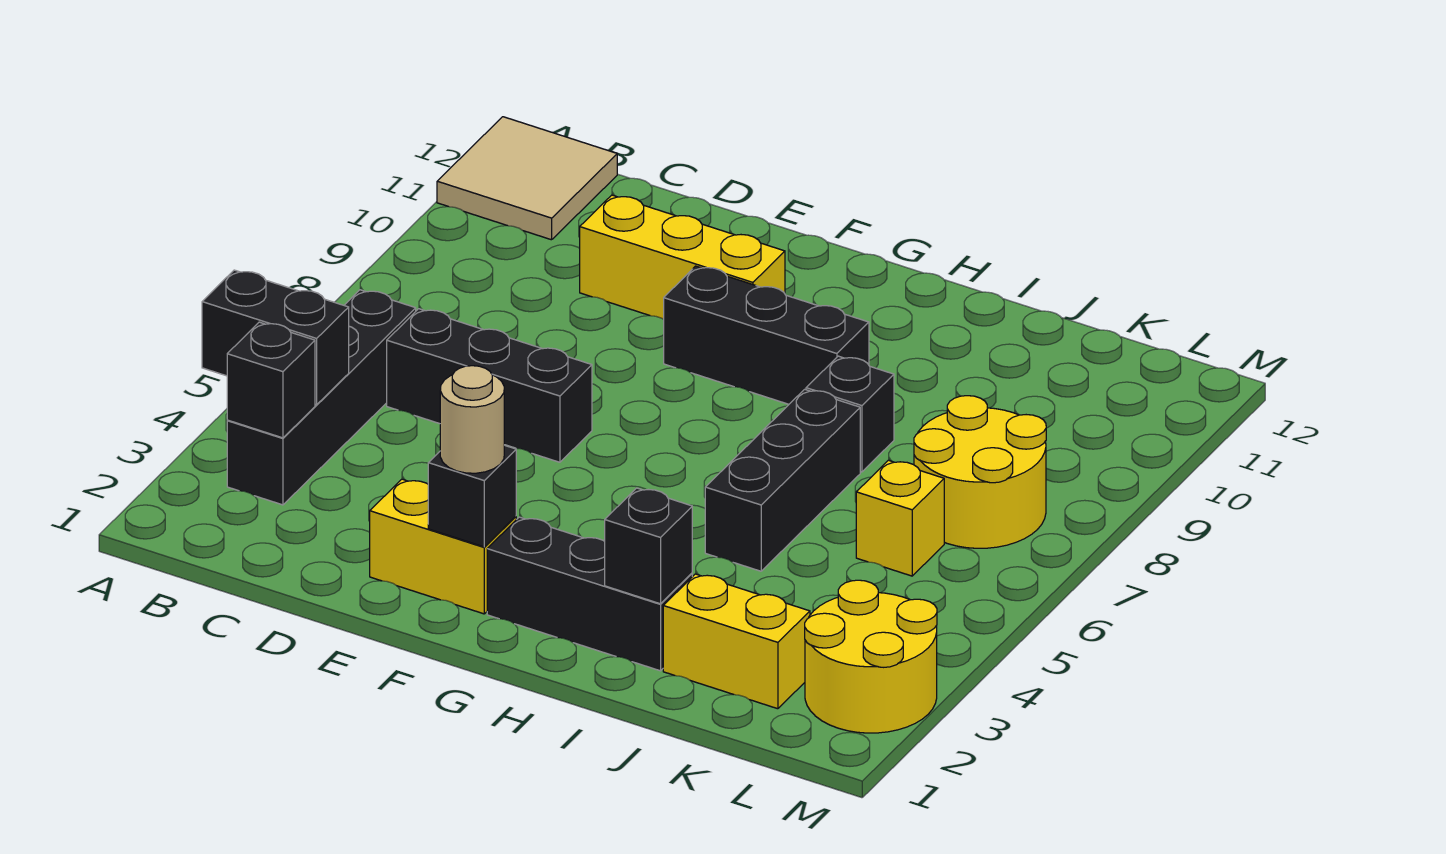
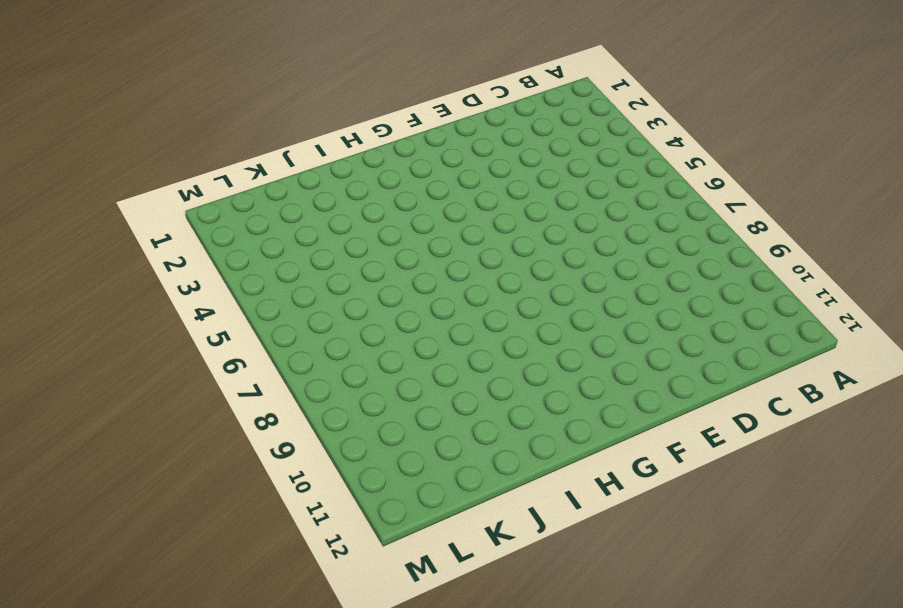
none -> tan tile A11:B12 level 1
none -> black brick B3:B6 level 1
none -> black brick C6:E6 level 1

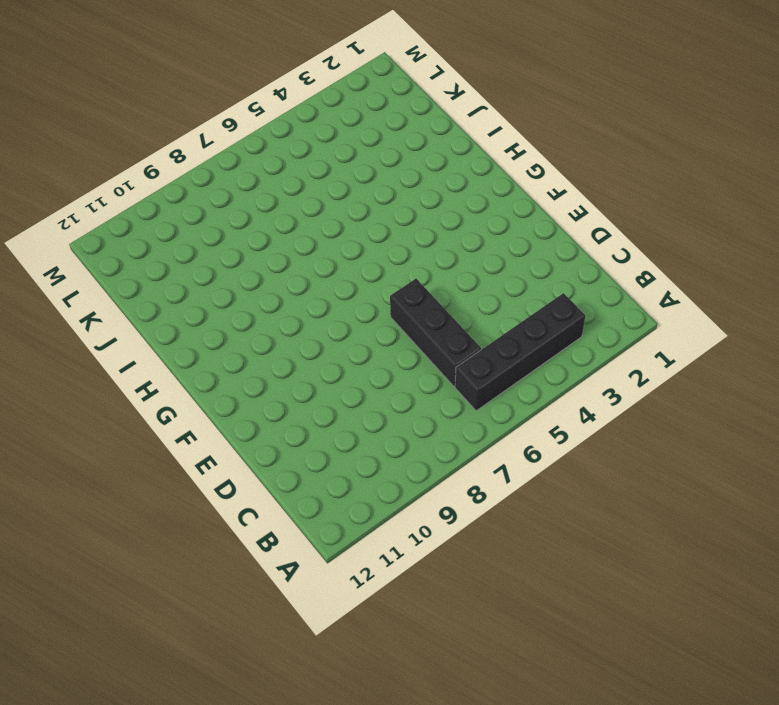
none -> tan tile A11:B12 level 1
none -> yellow brick D10:F10 level 1
none -> yellow brick E2:F2 level 1

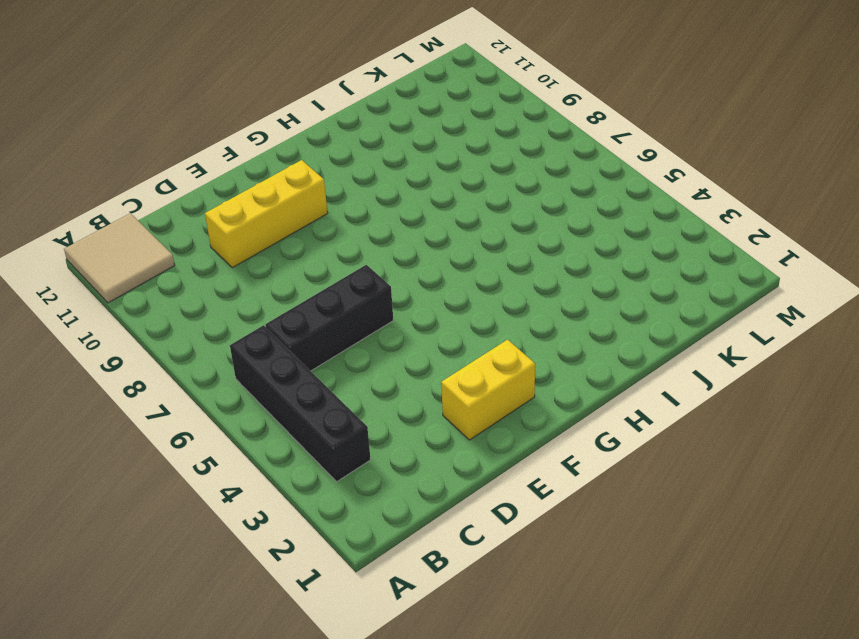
none -> black brick F9:H9 level 1
none -> black brick G2:I2 level 1
none -> black brick I5:I7 level 1

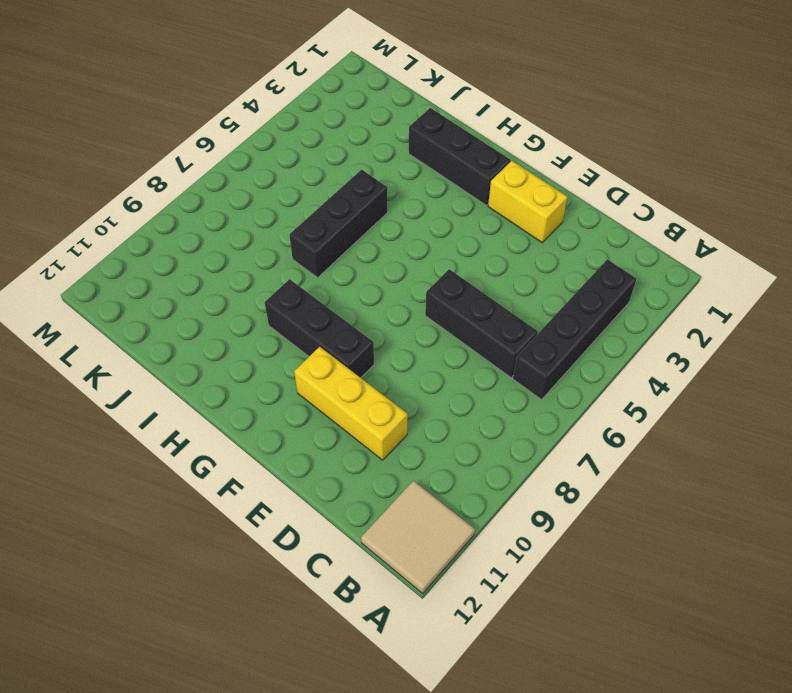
none -> black brick I8 level 1
none -> yellow brick J2:K2 level 1
none -> yellow brick K6 level 1

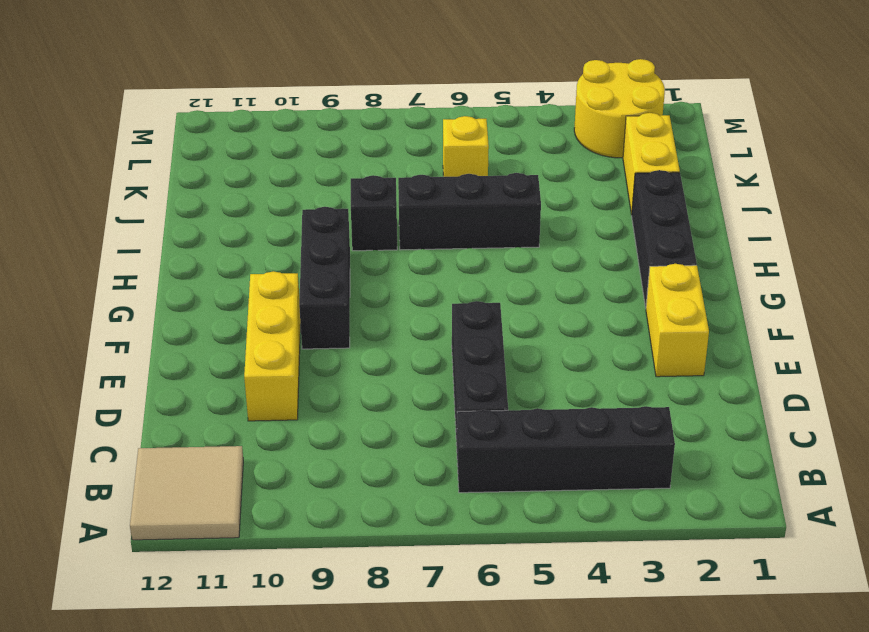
none -> yellow round brick K7:L8 level 1
none -> black brick A4:B4 level 2
none -> black brick B3 level 2

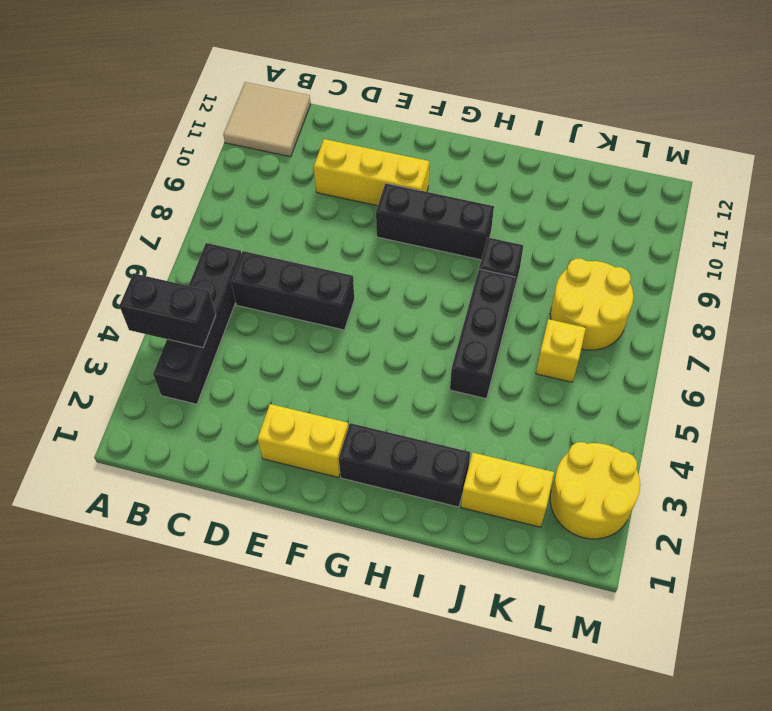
none -> black brick B3 level 2
none -> black brick F2 level 2
none -> black brick I2 level 2

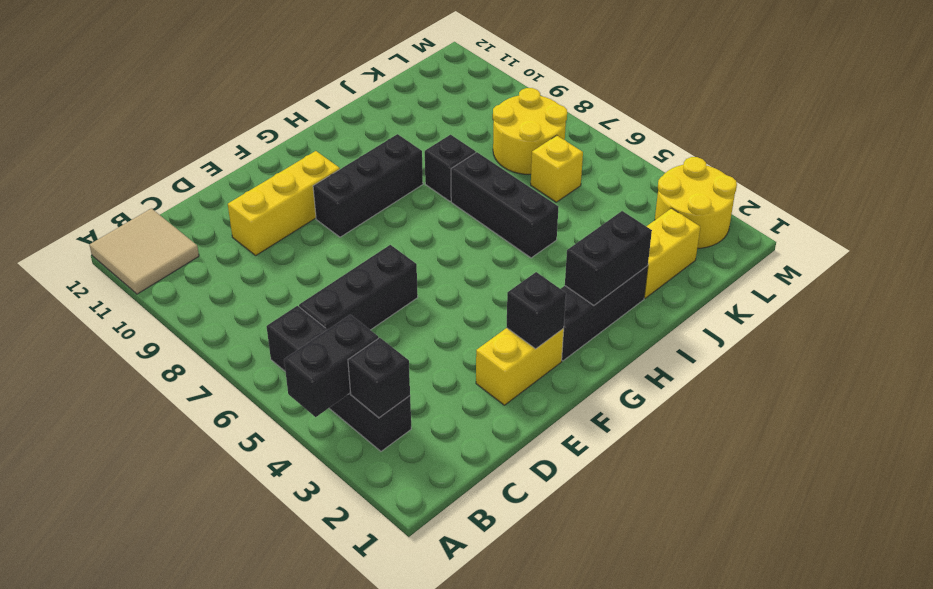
black brick H2:I2 level 2 -> black brick I2 level 2
none -> tan round brick F2 level 3

